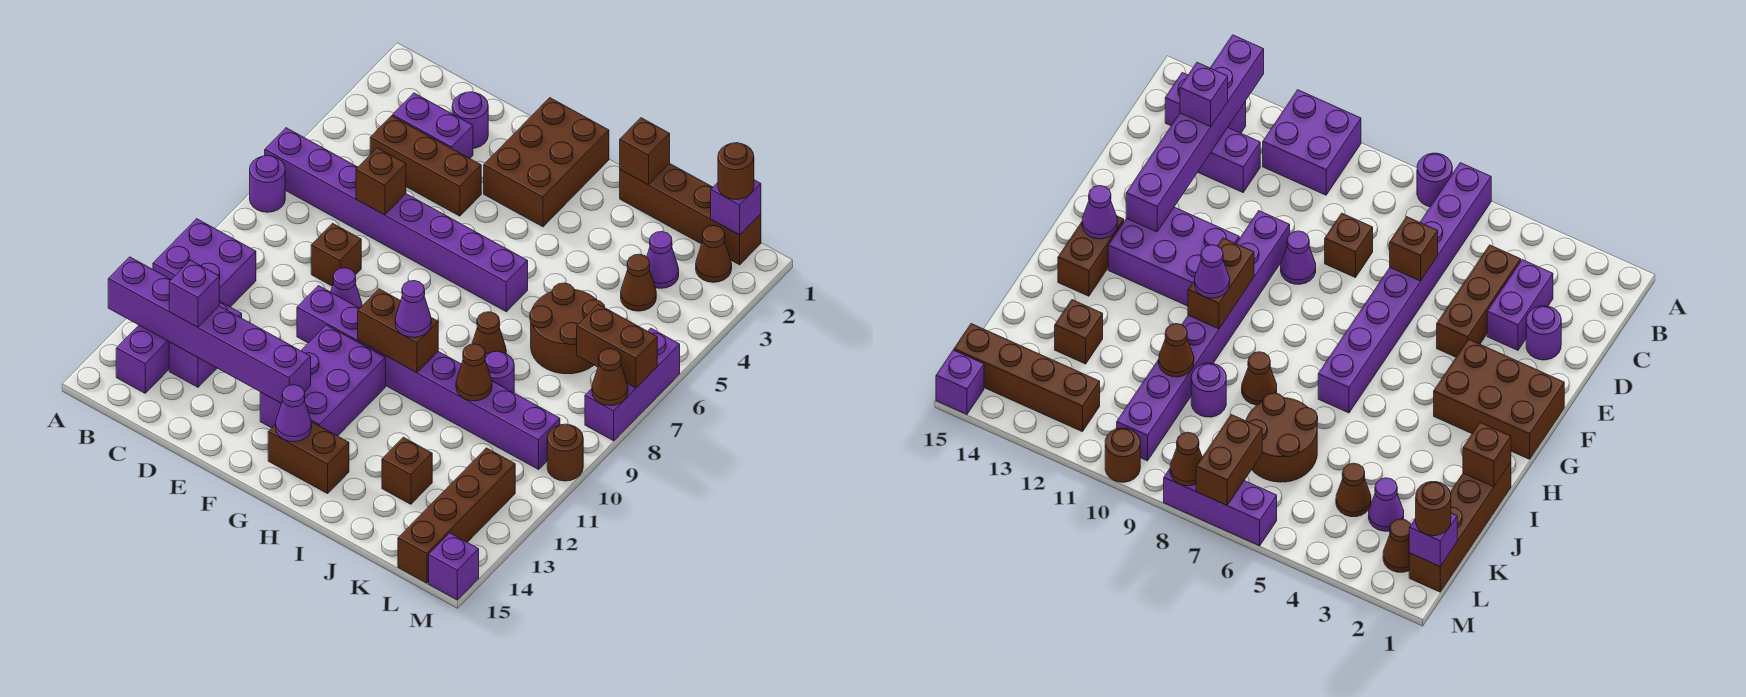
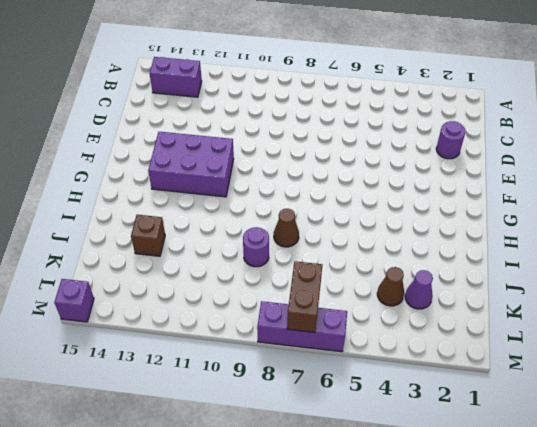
none -> purple brick A6:H6 level 1
none -> purple round brick A7 level 1
none -> purple brick A10:B11 level 1
none -> purple brick C3:D3 level 1

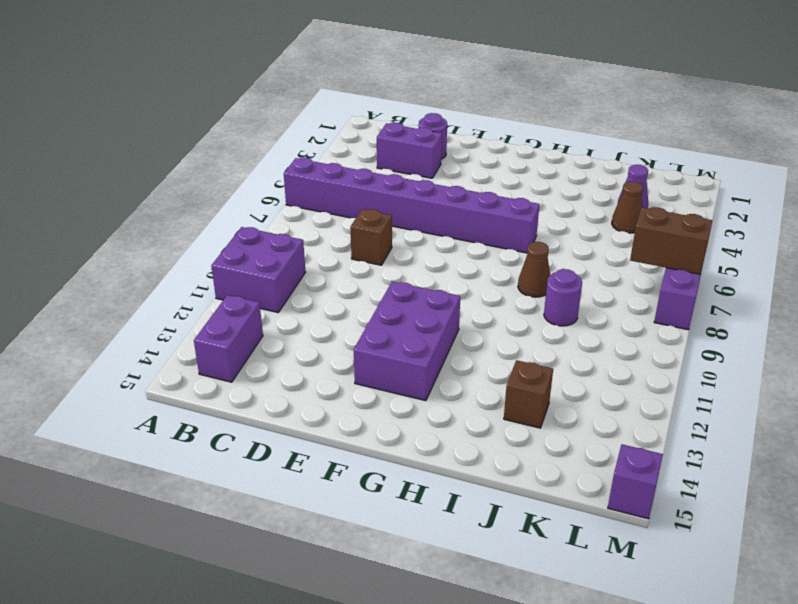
none -> purple round brick A7 level 1
none -> brown brick C4:E4 level 1
none -> purple brick C12:C13 level 1
none -> purple cone E9 level 1

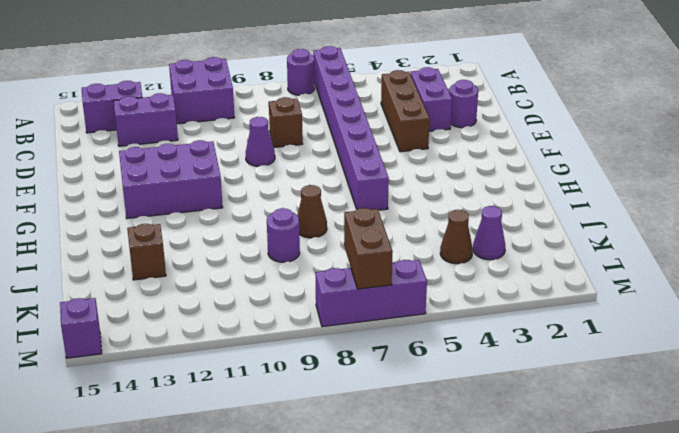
none -> purple brick E10:L10 level 1
none -> brown brick F1:G3 level 1
none -> brown brick G14:H14 level 1
none -> brown brick I1:L1 level 1

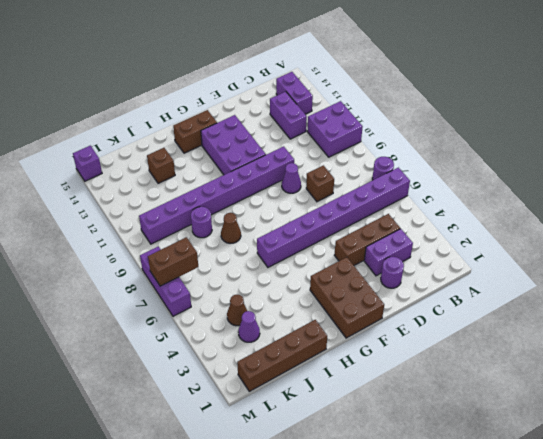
none -> brown round brick J6:K7 level 1
none -> brown cone L2 level 1
none -> brown brick L12:L15 level 1
none -> brown round brick M10 level 1

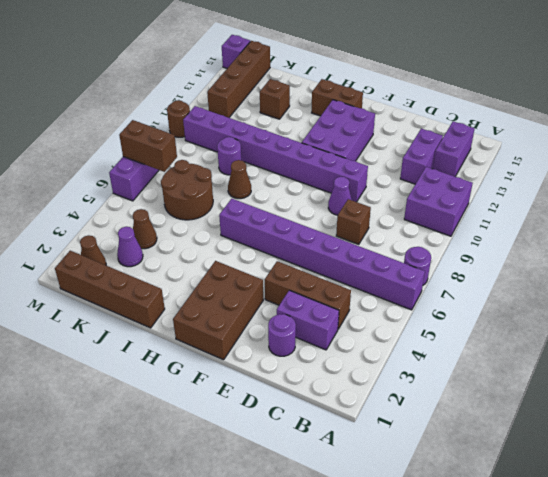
none -> purple brick A13:F13 level 2
none -> brown brick D6 level 2
none -> brown brick G10:H10 level 2
none -> purple cone G14 level 2

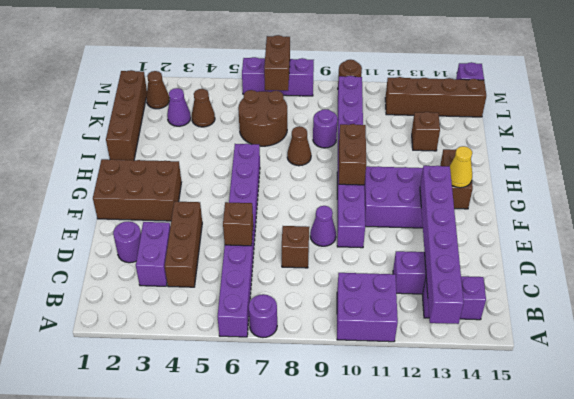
yellow cone G14 level 2 -> purple cone G14 level 2
none -> brown brick I1 level 2
none -> brown cone J10 level 2
none -> purple brick L1 level 2
none -> brown cone M8 level 2

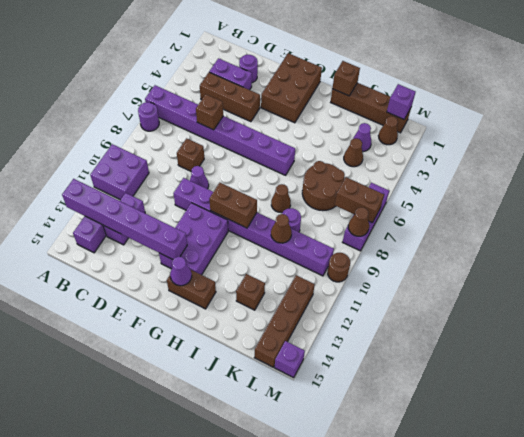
none -> purple brick C13 level 3
none -> purple cone H10 level 3
none -> brown round brick L1 level 3

